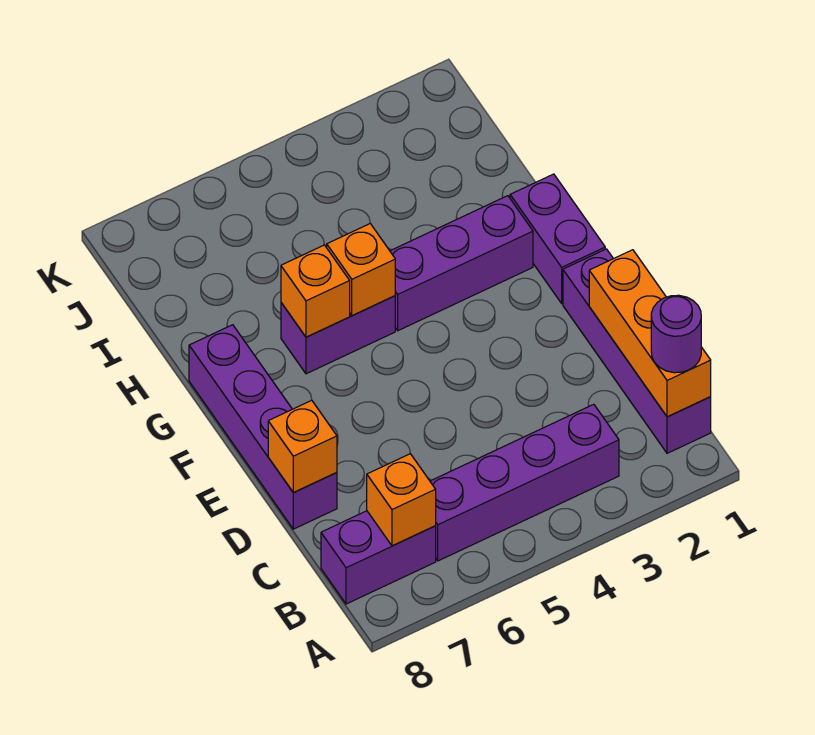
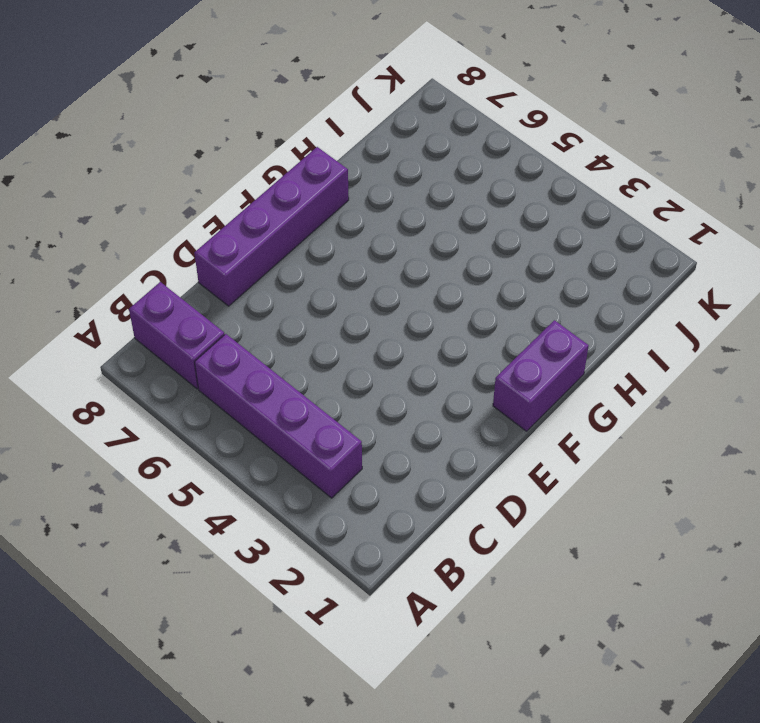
none -> purple brick B1:E1 level 1
none -> purple brick G2:G4 level 1
none -> purple brick G5:G6 level 1

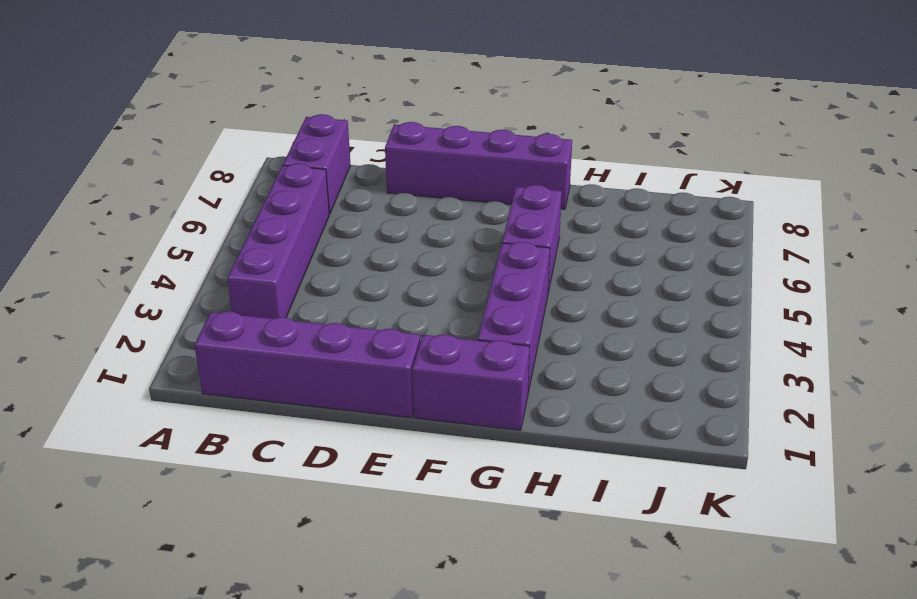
none -> orange brick B1:D1 level 2
none -> orange brick B7 level 2
none -> orange brick D8 level 2

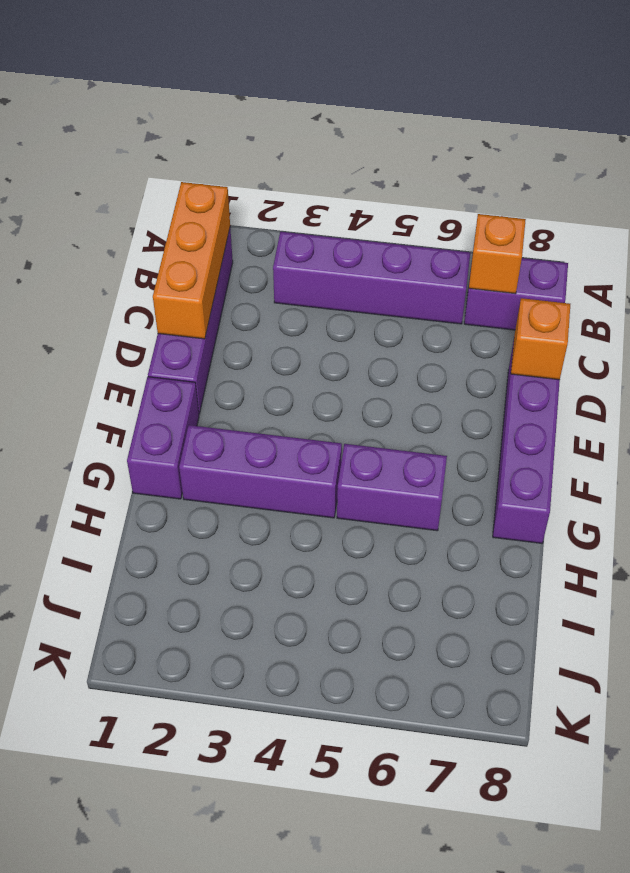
none -> orange brick G5 level 2
none -> orange brick G6 level 2
none -> purple round brick B1 level 3

